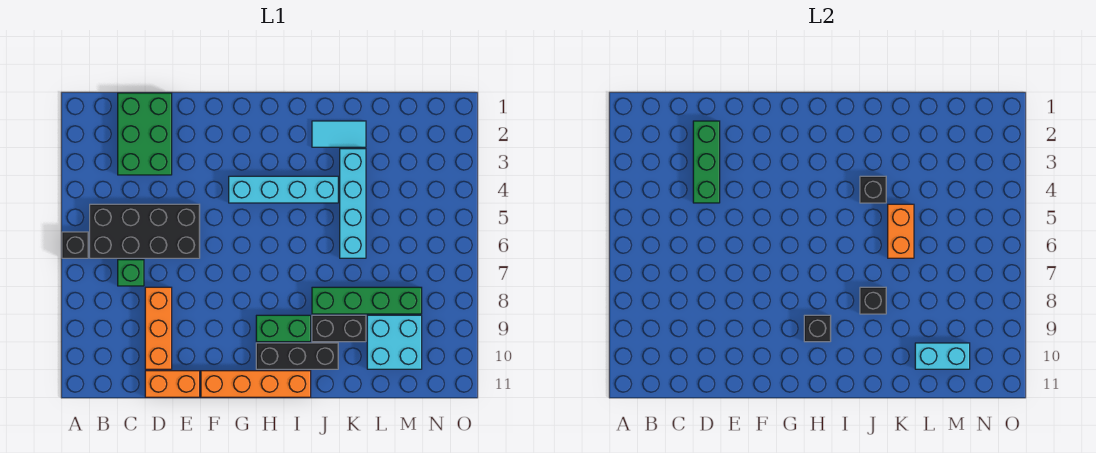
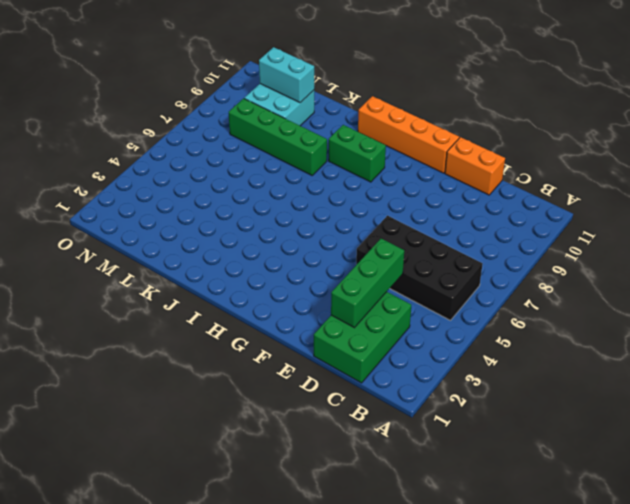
none -> black brick A6 level 1
none -> green brick C7 level 1
none -> orange brick D8:D10 level 1

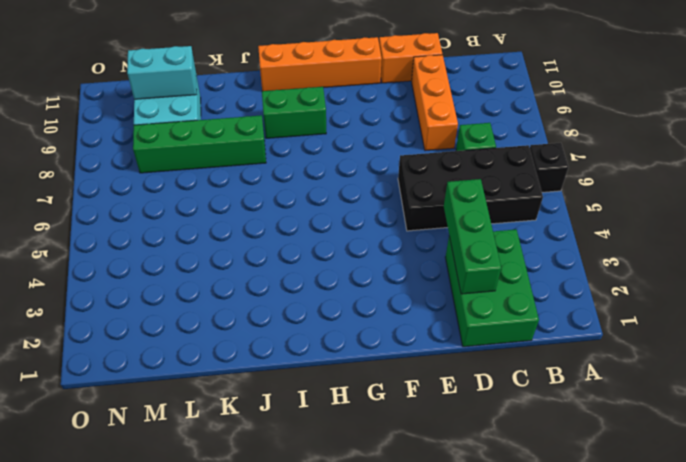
none -> cyan brick G4:J4 level 1
none -> black brick H10:J10 level 1
none -> cyan tile J2:K2 level 1

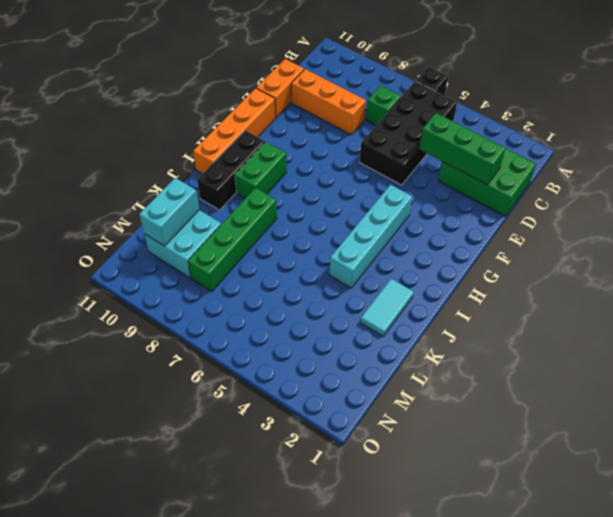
none -> black brick J9:K9 level 1
none -> cyan brick K3:K6 level 1
none -> black brick H9 level 2

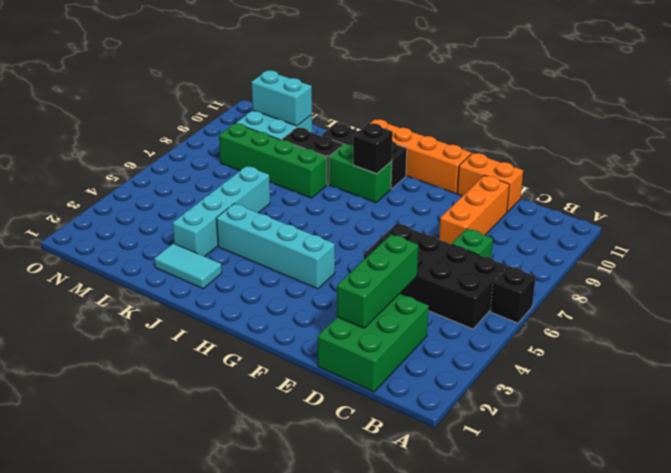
none -> black brick J4 level 2
none -> black brick J8 level 2
none -> orange brick K5:K6 level 2

